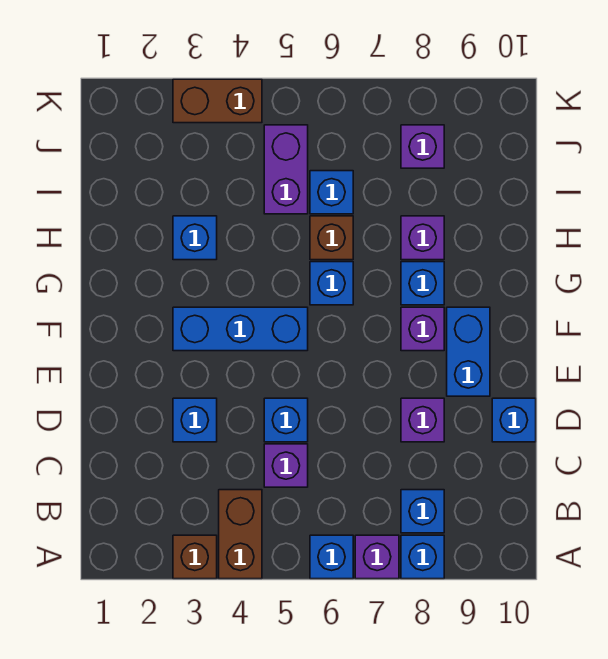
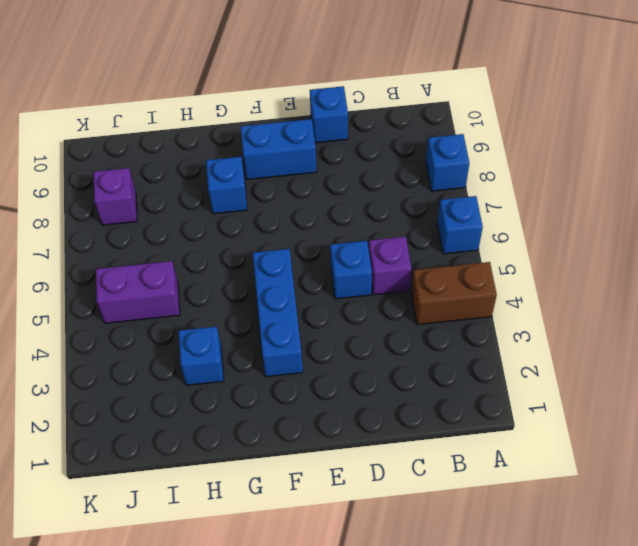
none -> brown brick A3 level 1
none -> purple brick A7 level 1
none -> blue brick B8 level 1

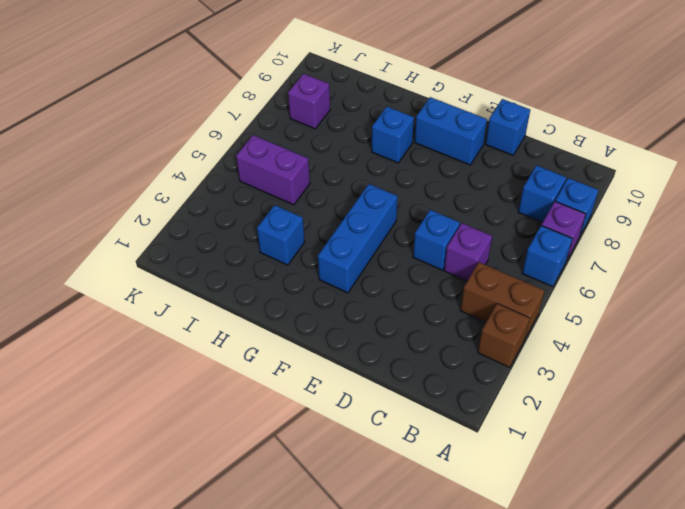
none -> blue brick D3 level 1
none -> purple brick D8 level 1
none -> purple brick F8 level 1

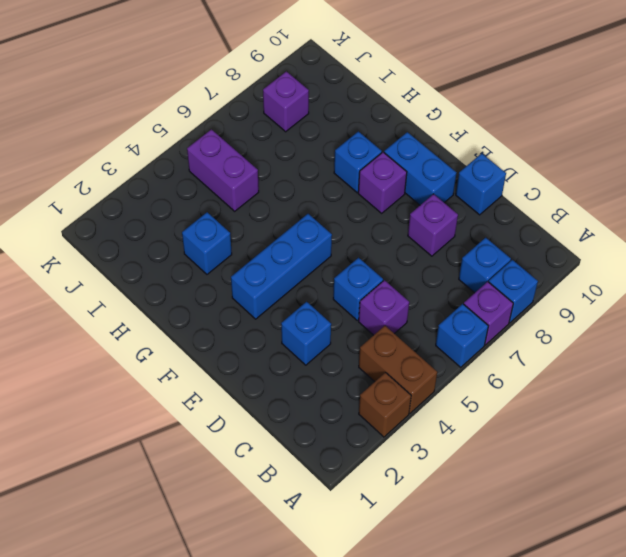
none -> blue brick G6 level 1
none -> brown brick H6 level 1
none -> purple brick H8 level 1

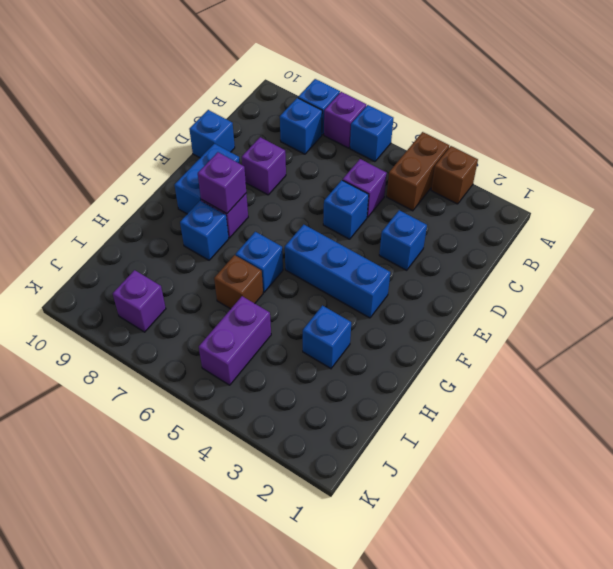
purple brick F8 level 2 -> purple brick H8 level 1
none -> blue brick I6 level 1
none -> brown brick K3:K4 level 1

